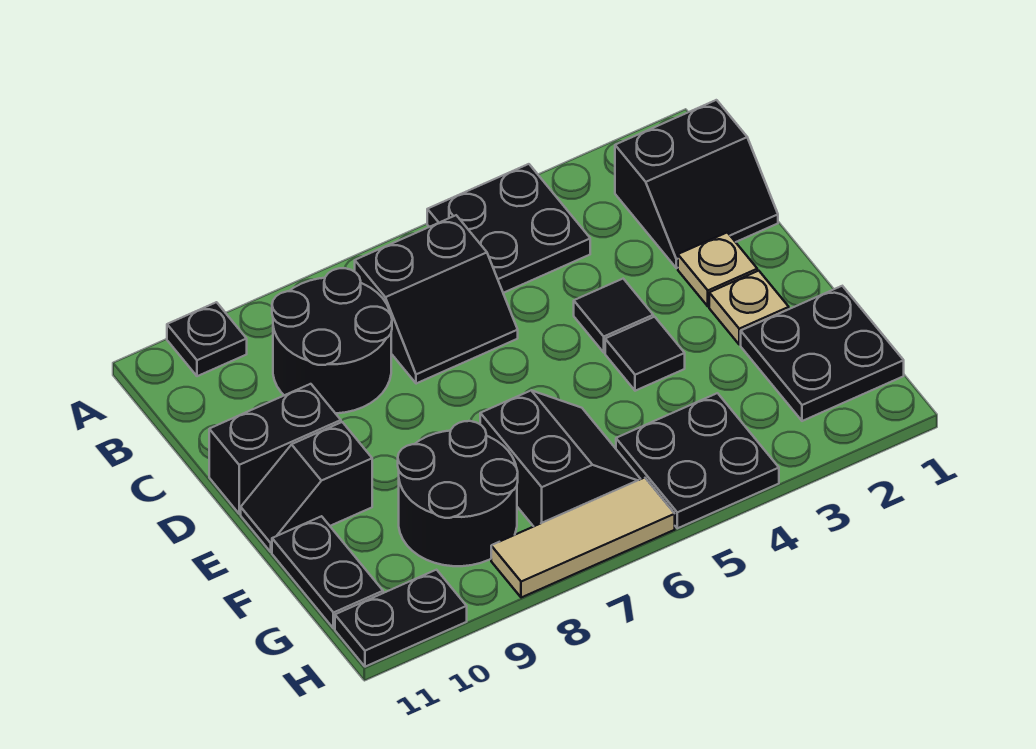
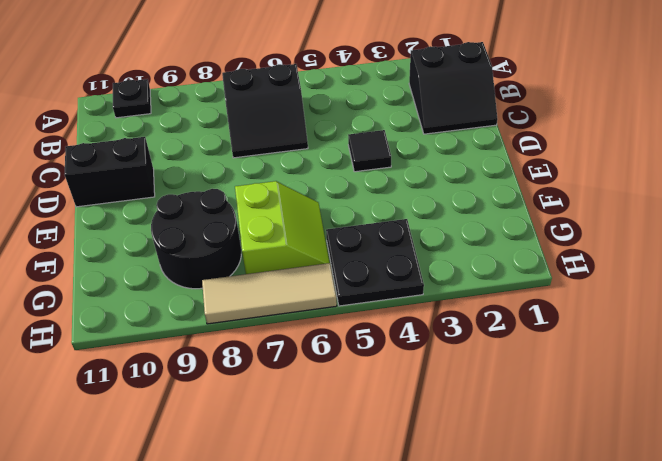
lime slope F6:G7 level 1 top 7 -> black slope F6:G7 level 1 top 7
none -> black plate A4:B5 level 1
none -> black round brick B8:C9 level 1
none -> tan plate D2 level 1

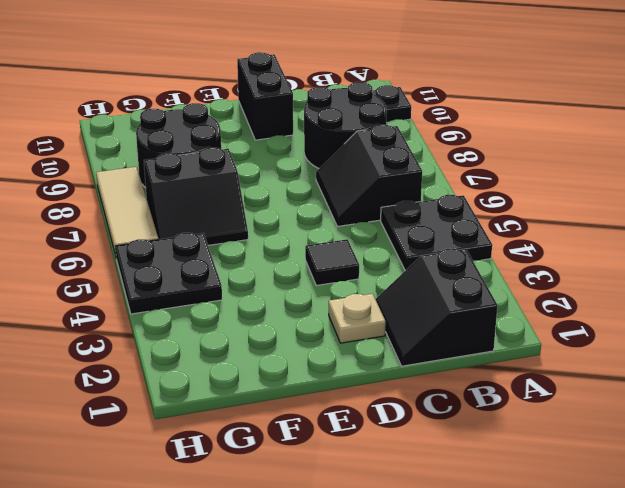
none -> tan plate E2 level 1
none -> black tile E4 level 1
none -> black slope E10:E11 level 1 top 10

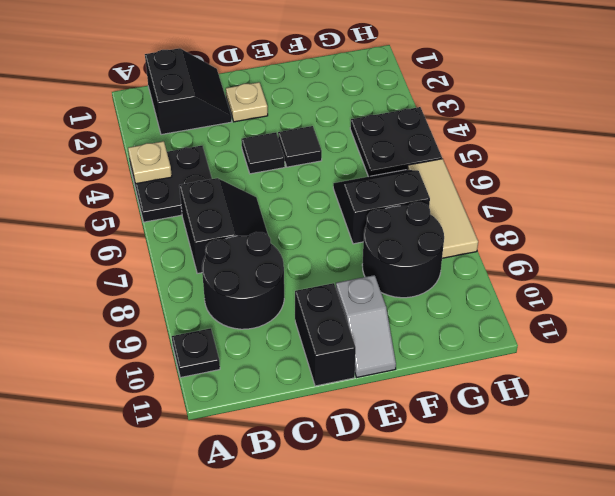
tan plate A4 level 2 -> tan plate E2 level 1
grey slope E10:E11 level 1 top 10 -> black slope E10:E11 level 1 top 10
none -> black plate F1:G2 level 1
none -> black plate F11:G11 level 1
none -> black plate H10:H11 level 1

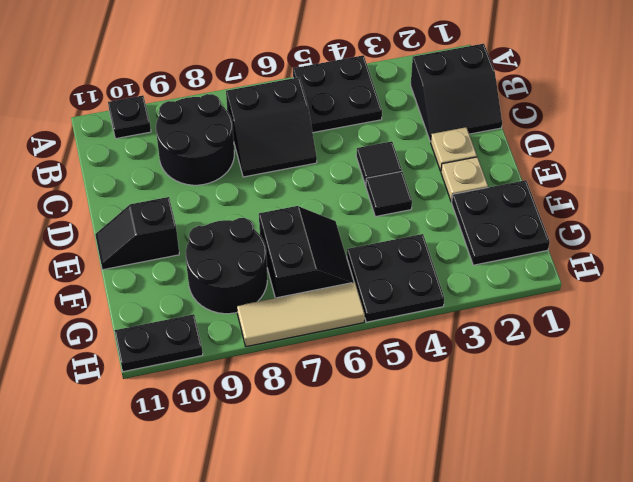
none -> black brick D10:D11 level 1
none -> black plate F11:G11 level 1

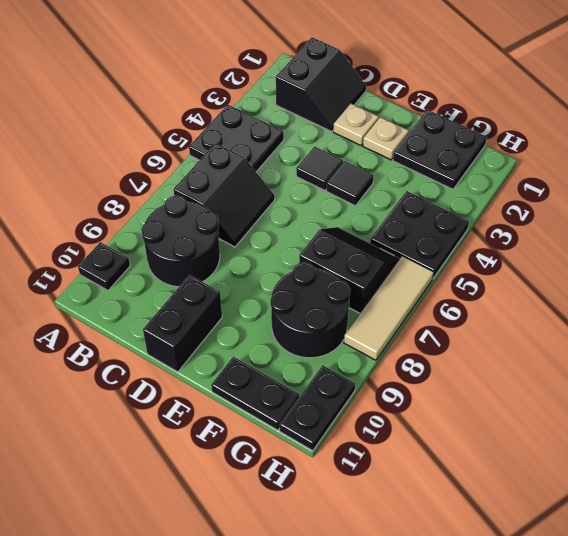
none -> black slope E10:E11 level 1 top 10

